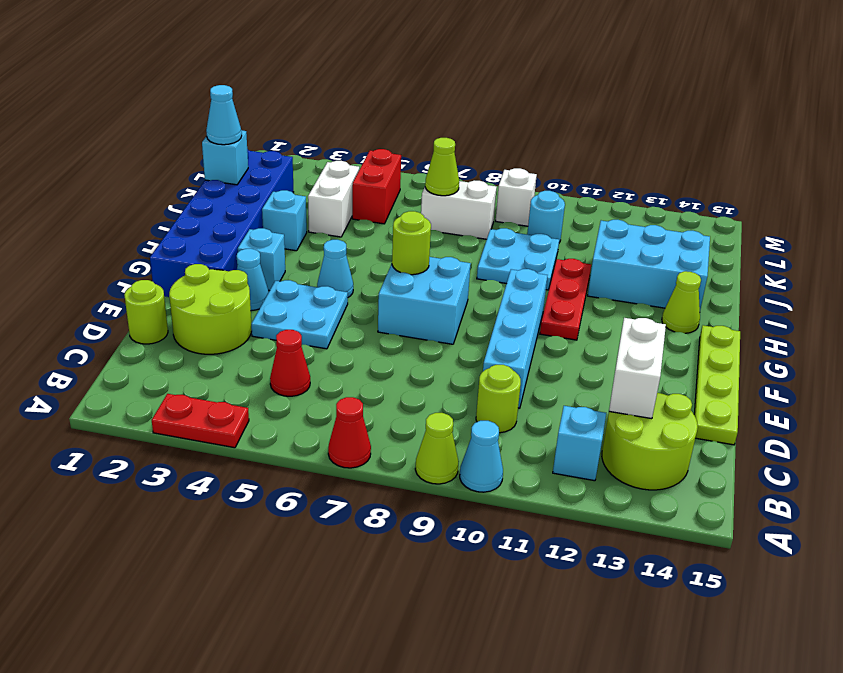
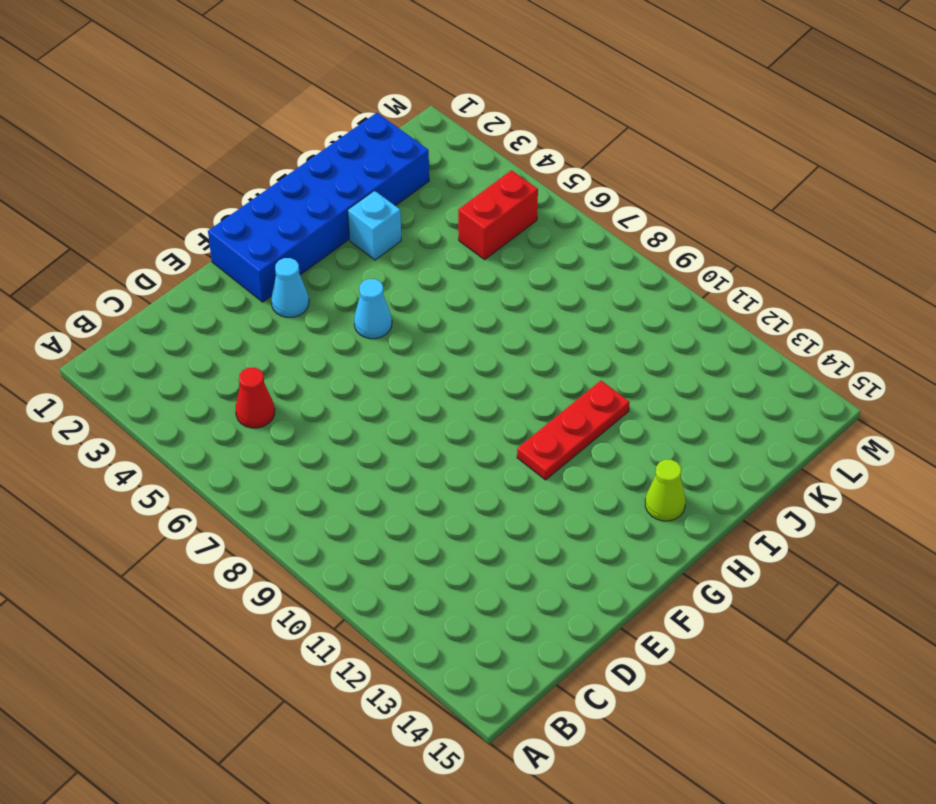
none -> red plate A3:A4 level 1
none -> red cone A7 level 1
none -> lime cone A9 level 1
none -> cyan cone A10 level 1

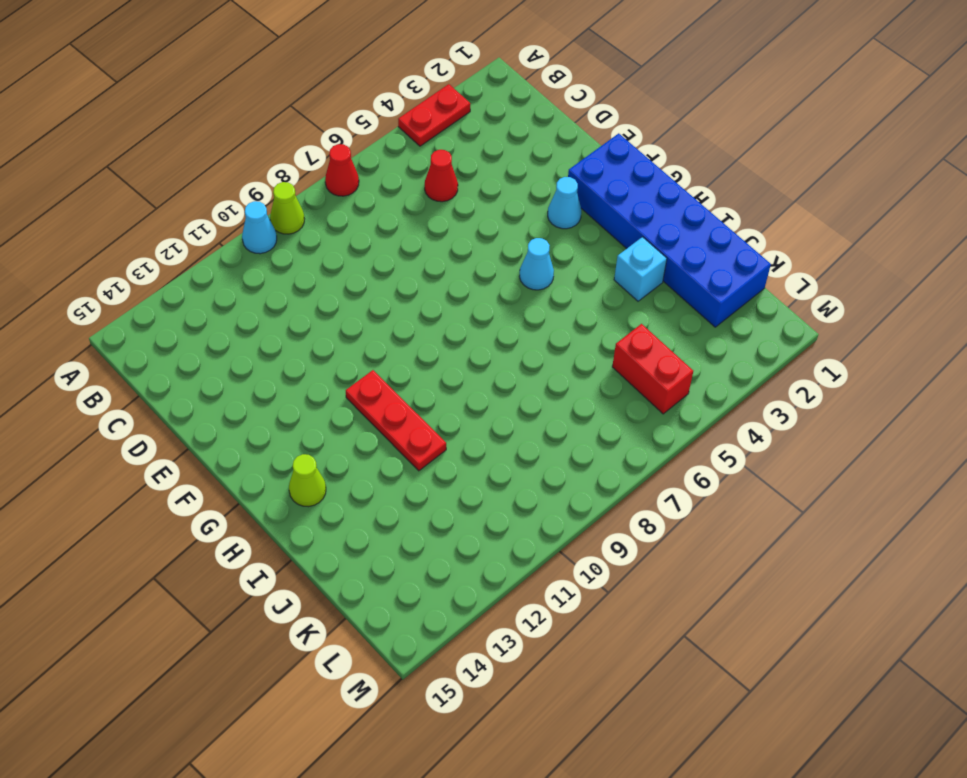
none -> cyan brick B12 level 1
none -> lime round brick B13:C14 level 1
none -> lime round brick C10 level 1
none -> lime round brick D1 level 1

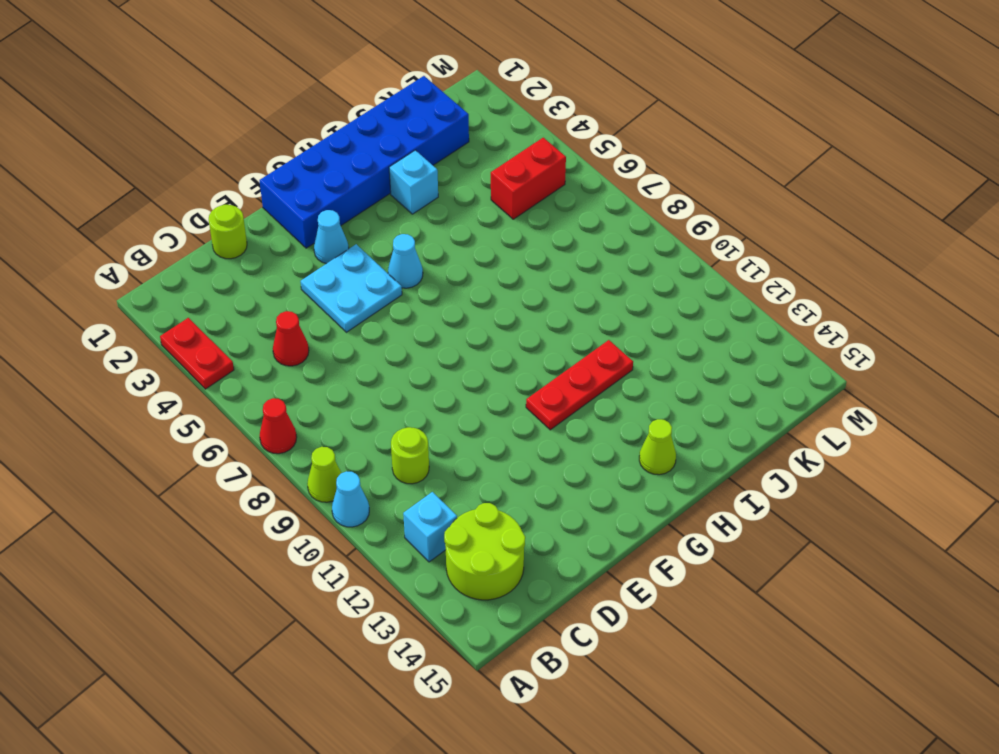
none -> lime round brick D2:E3 level 1
none -> cyan brick D10:G10 level 1
none -> lime plate D15:G15 level 1
none -> cyan brick F7:G8 level 1

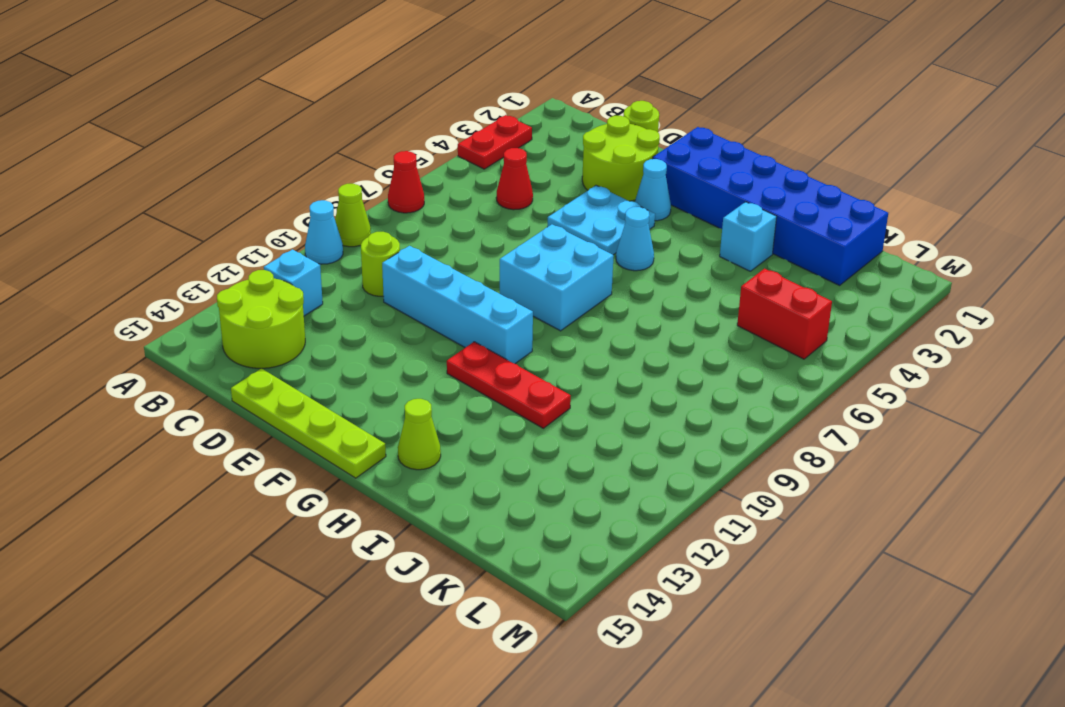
none -> cyan brick G3 level 1
none -> cyan plate I9:J10 level 1
none -> cyan brick I12:J14 level 1
none -> white brick J4:K4 level 1

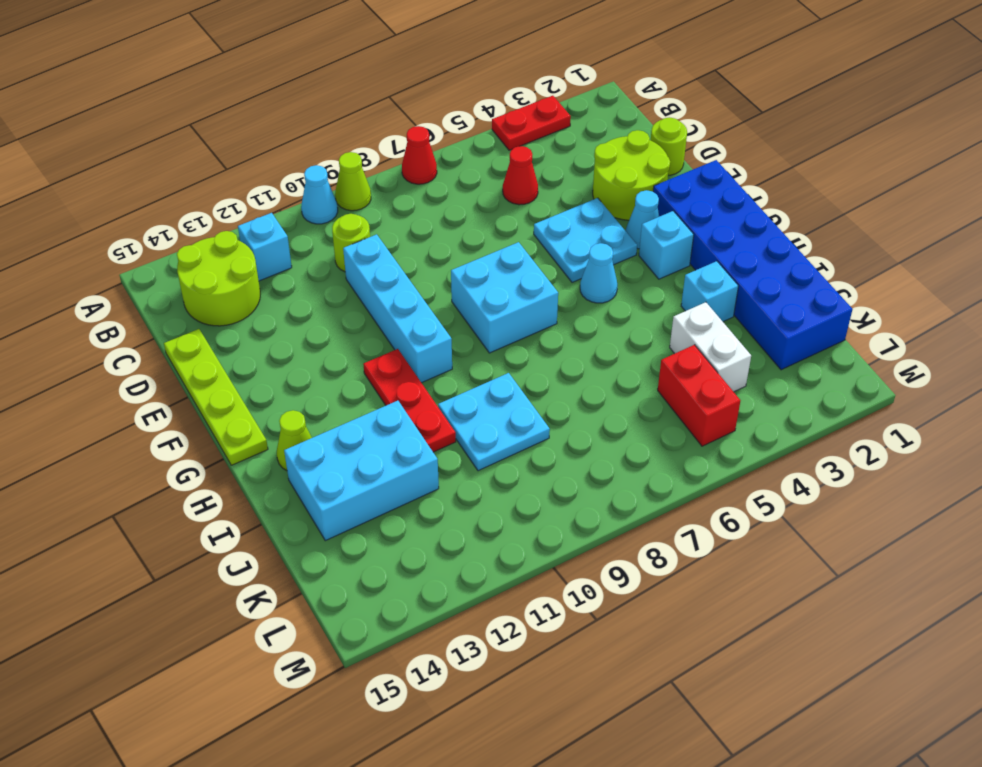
none -> white brick K7:K8 level 1
none -> cyan round brick K10 level 1
none -> white brick L9 level 1
none -> white brick C13:D13 level 2

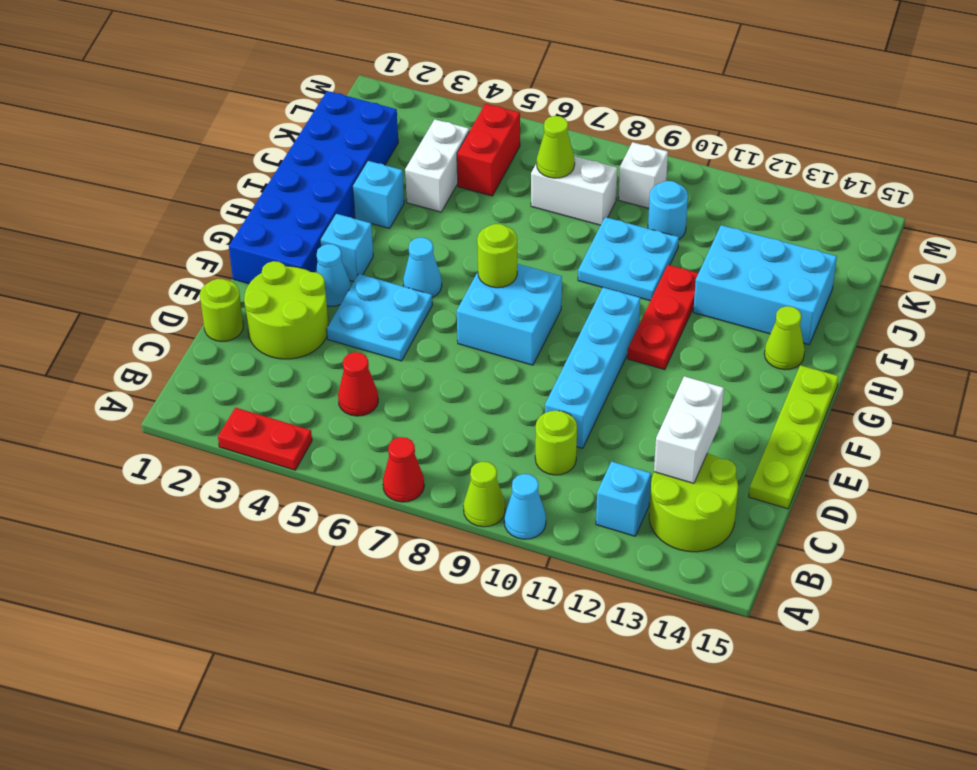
none -> cyan brick J1 level 2
none -> cyan cone J1 level 3

